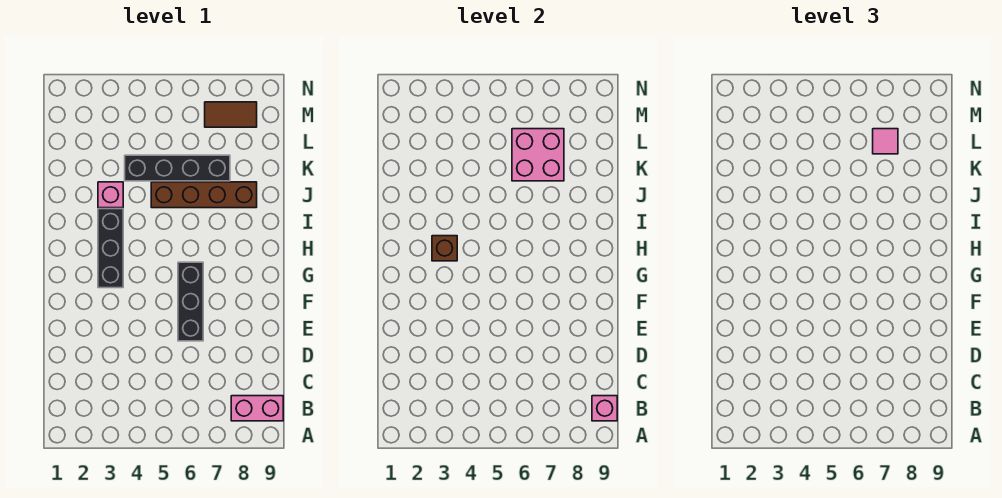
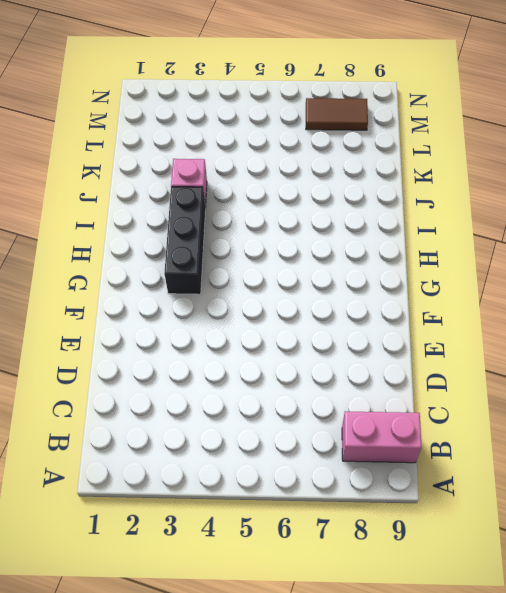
none -> black brick E6:G6 level 1
none -> brown brick J5:J8 level 1

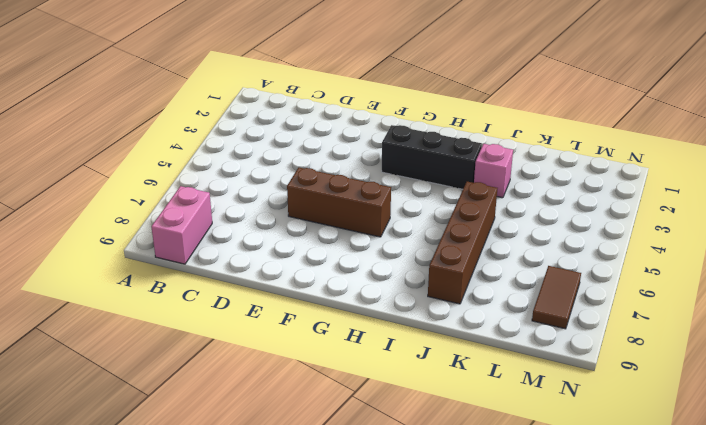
brown brick E6:G6 level 1 -> black brick E6:G6 level 1
none -> black brick K4:K7 level 1
none -> pink brick B9 level 2

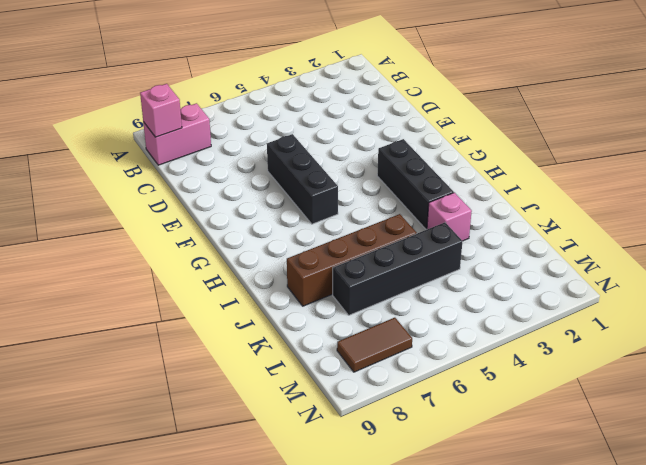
none -> brown brick H3 level 2
none -> pink brick K6:L7 level 2

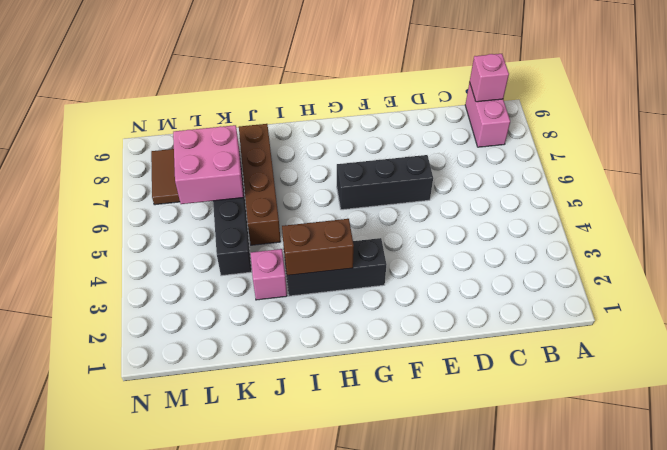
brown brick H3:I3 level 2 -> brown brick H3 level 2
none -> pink tile L7 level 3

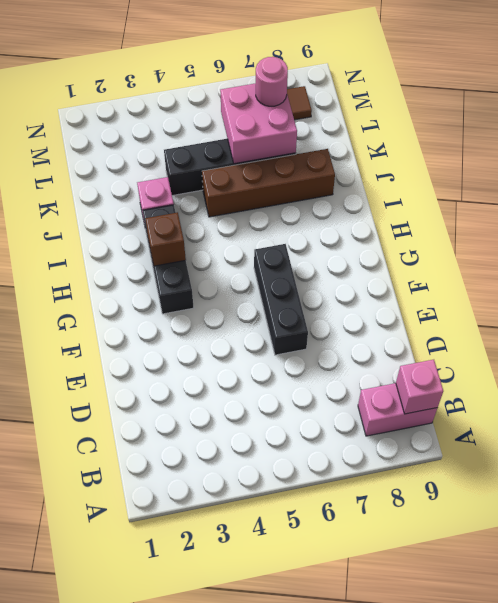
pink round brick L7 level 3 -> pink tile L7 level 3

